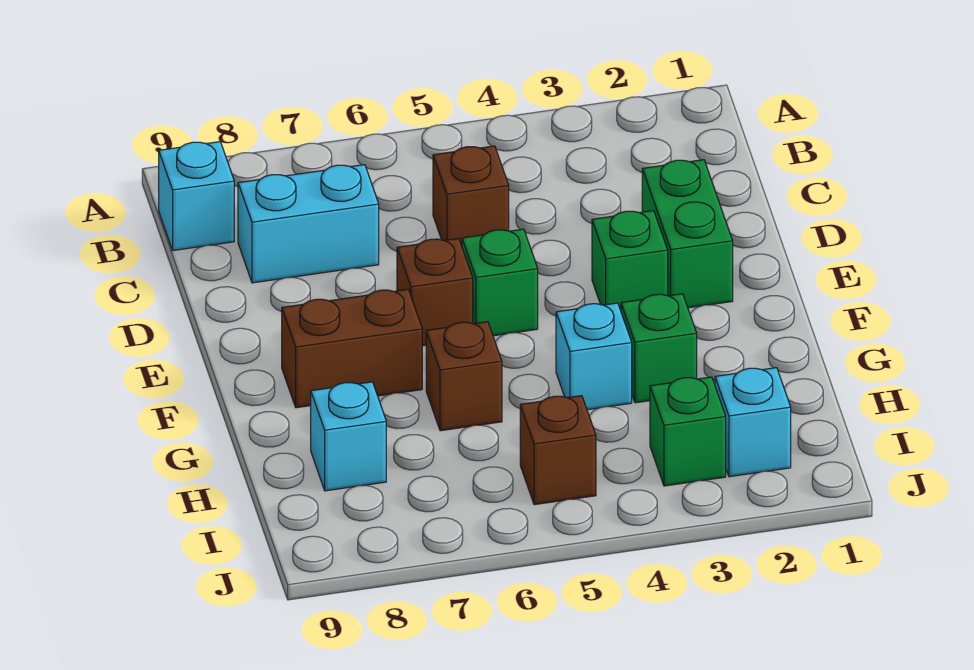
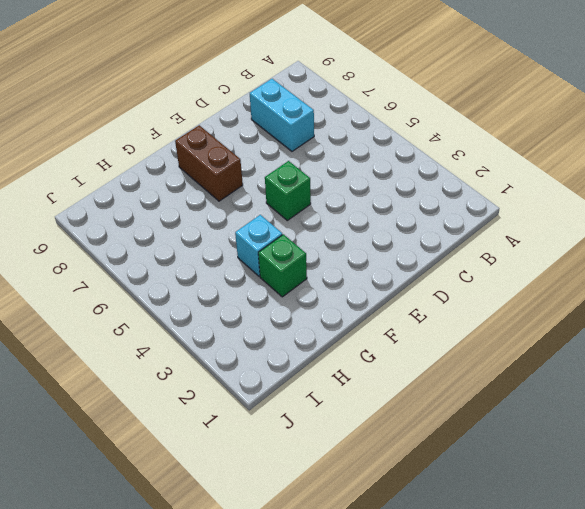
none -> cyan brick B9 level 1
none -> brown brick C5 level 1
none -> green brick D2:E2 level 1

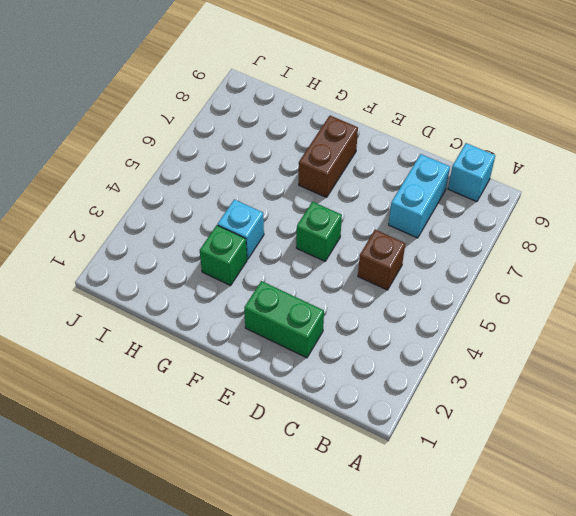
none -> green brick E3 level 1
none -> brown brick E6 level 1
none -> brown brick G6 level 1

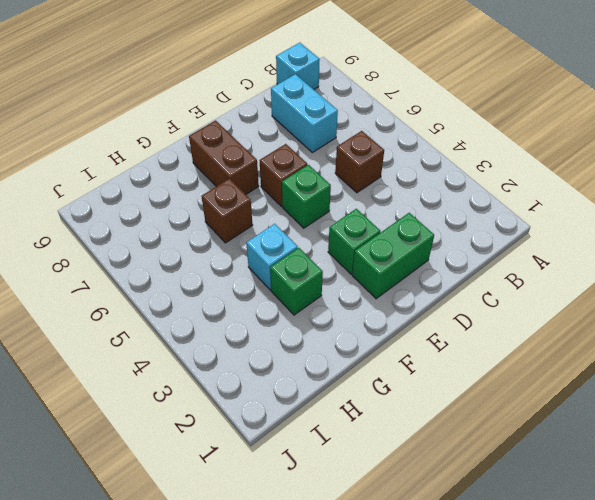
none -> cyan brick H8 level 1
none -> cyan brick I2 level 1
none -> green brick I3 level 1

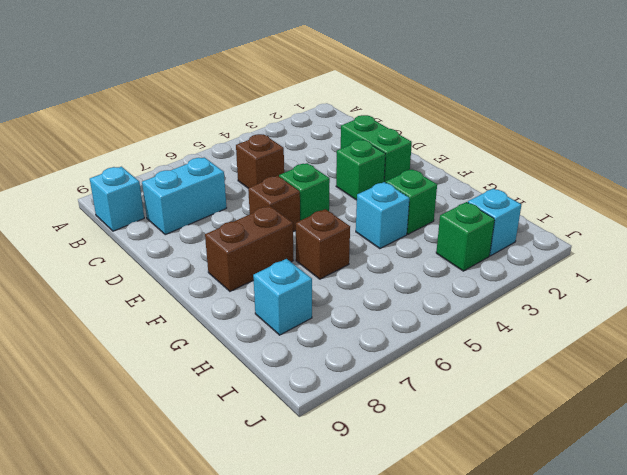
none -> brown brick I5 level 1

